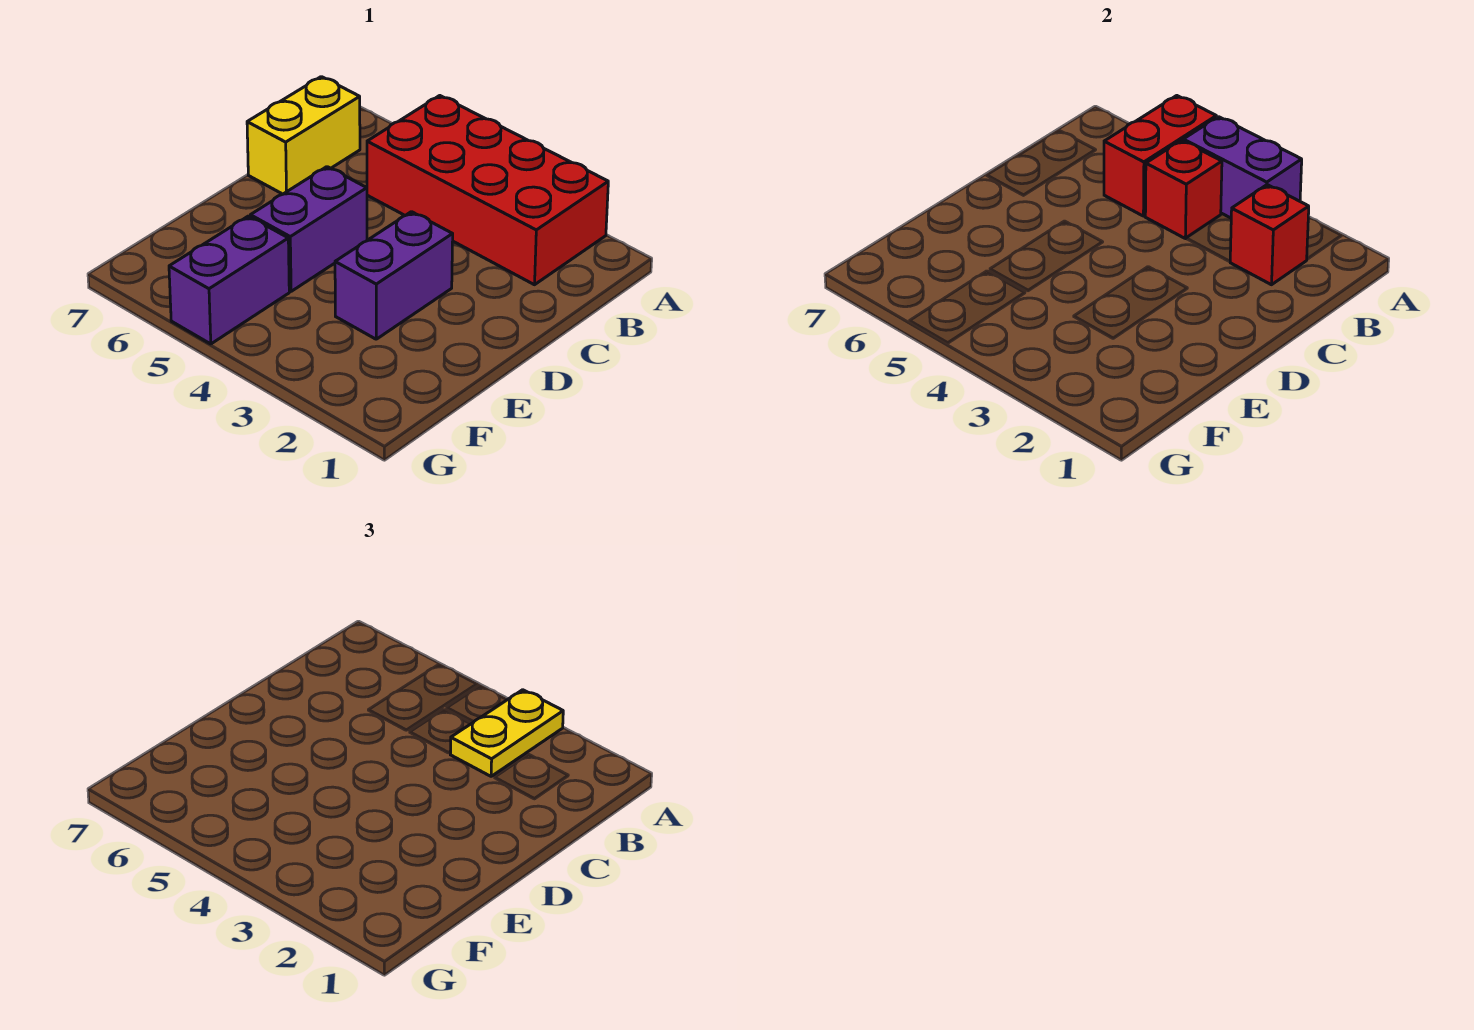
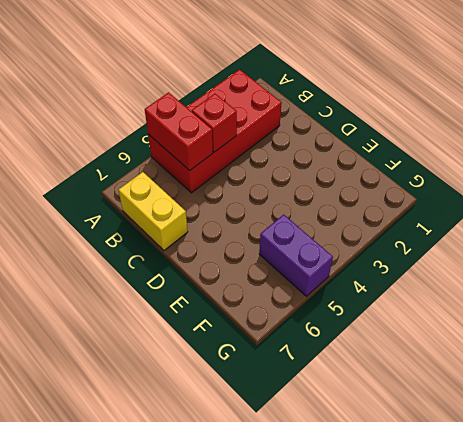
none -> purple brick D3:E3 level 1
none -> purple brick D5:E5 level 1

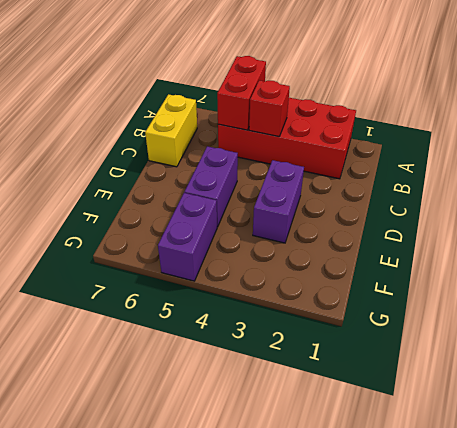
none -> purple brick A3:A4 level 2
none -> red brick B2 level 2

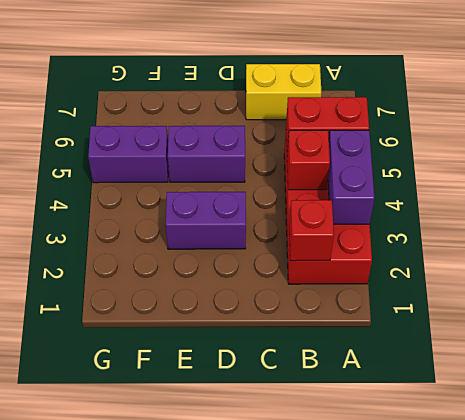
none -> yellow plate A3:B3 level 3

